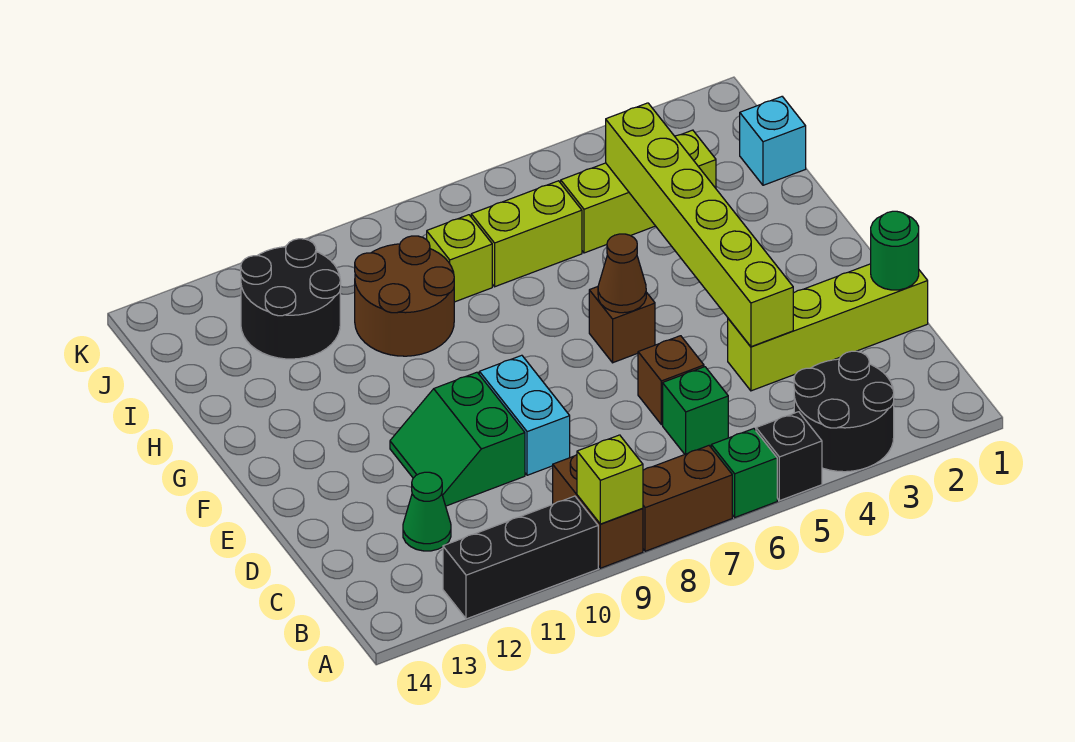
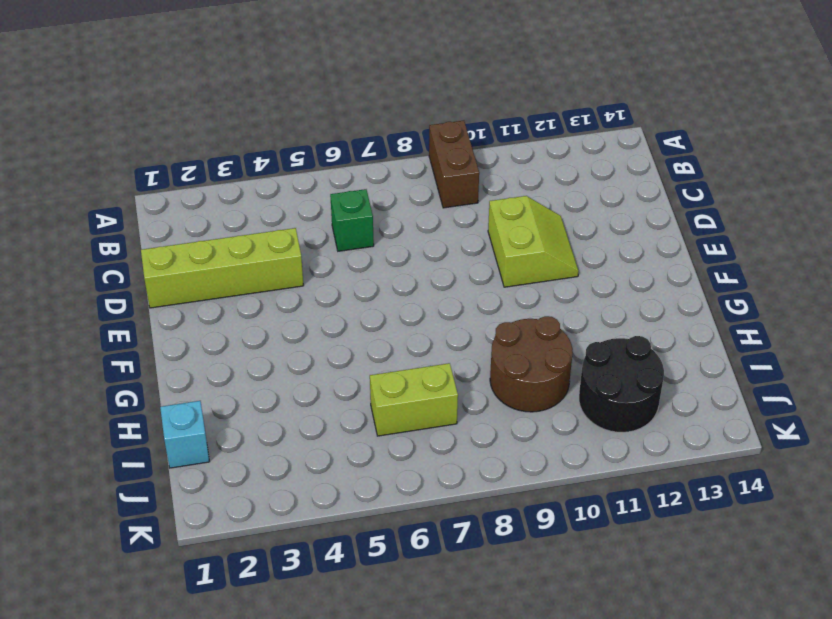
lime slope D10:E11 level 1 top 10 -> green slope D10:E11 level 1 top 10
none -> black round brick A3:B4 level 1
none -> black brick A5 level 1
none -> green brick A6 level 1

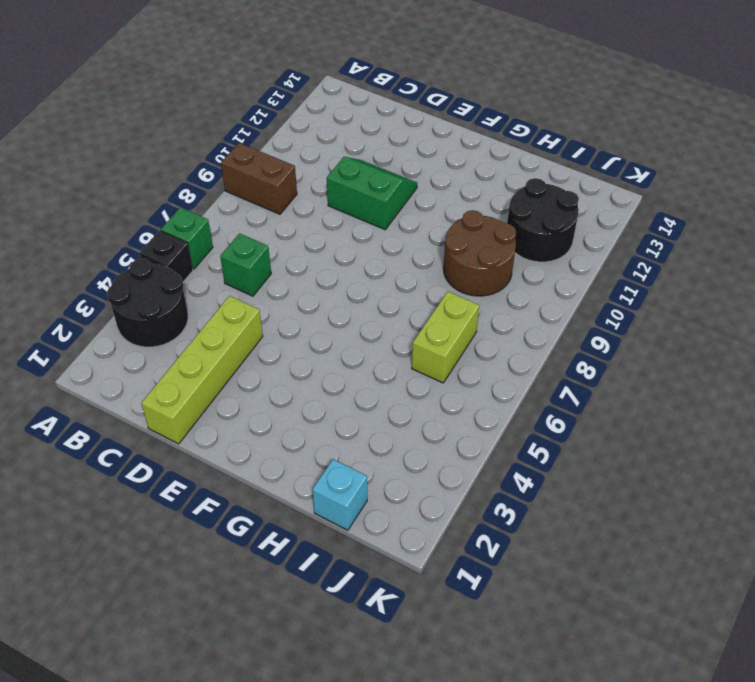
none -> brown brick A7:A8 level 1
none -> black brick A10:A12 level 1
none -> green cone C12 level 1

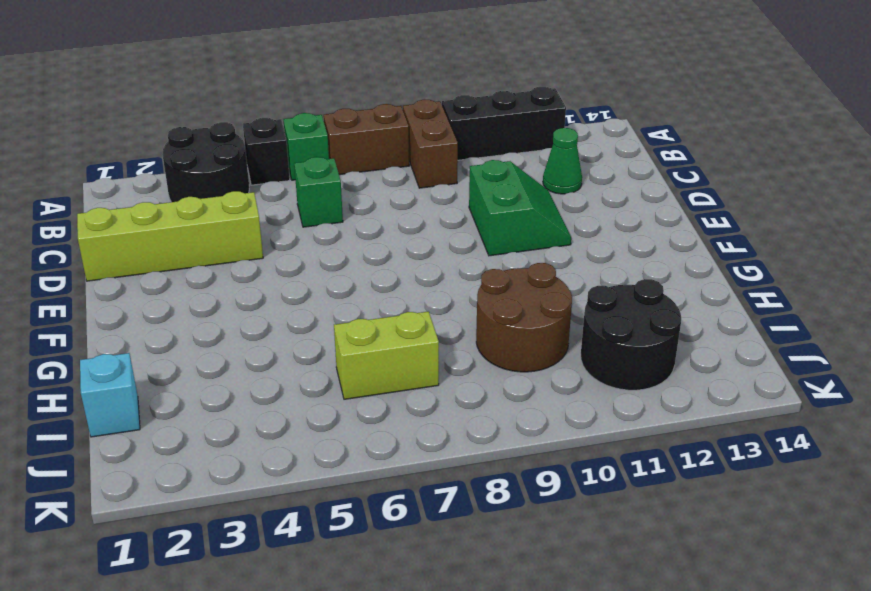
none -> brown brick D6 level 1
none -> cyan brick D9:E9 level 1
none -> brown brick F6 level 1

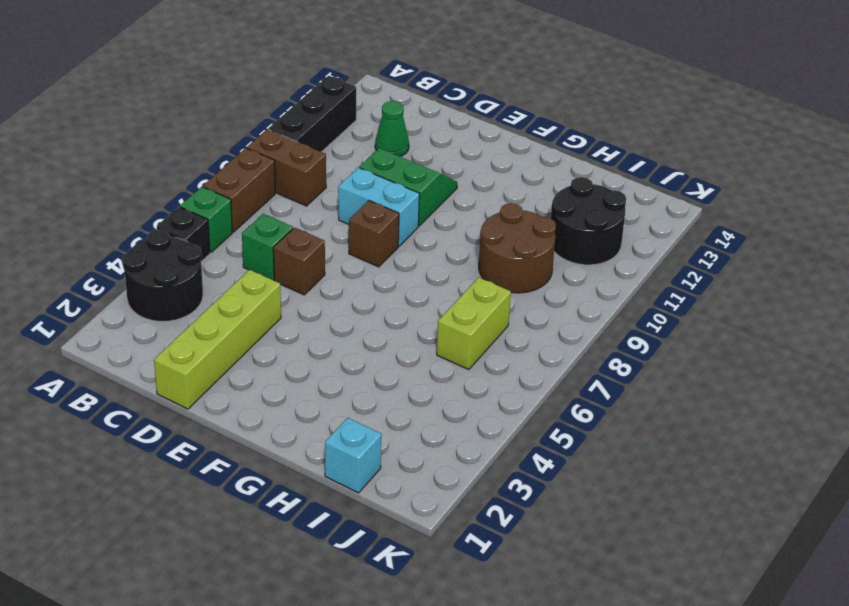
brown brick E8 level 1 -> brown brick F6 level 1
none -> lime brick I3:I5 level 1
none -> lime brick I8 level 1
none -> lime brick A9 level 2

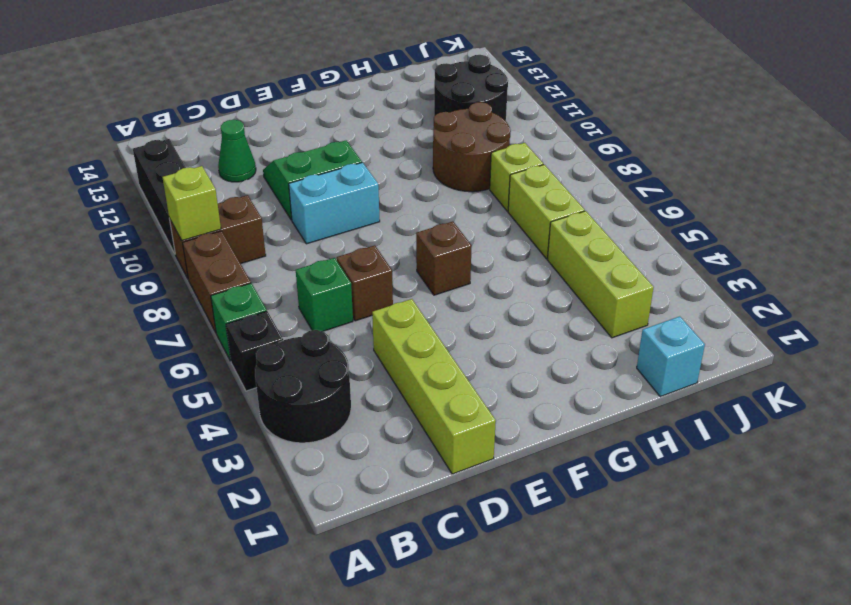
none -> green round brick D1 level 2
none -> lime brick D4:I4 level 2
none -> brown cone F6 level 2

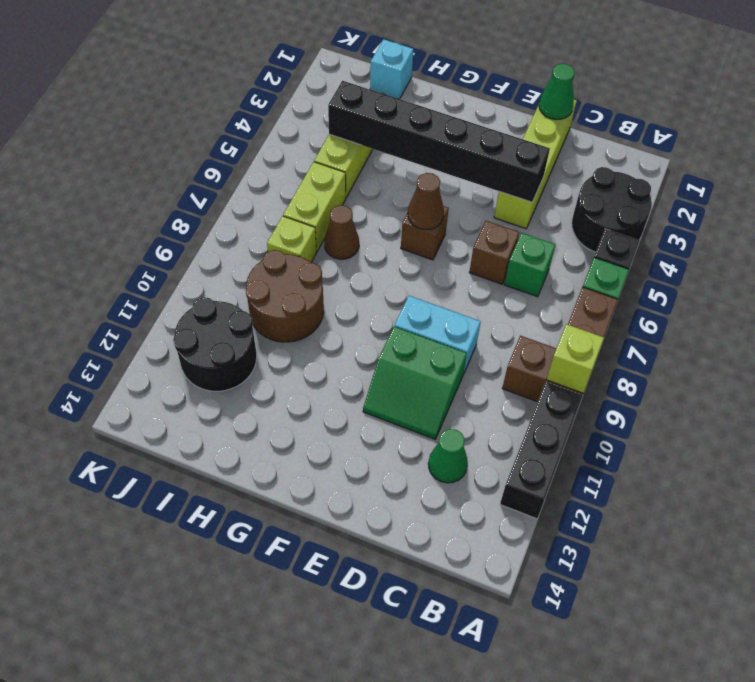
green cone D1 level 2 -> green round brick D1 level 2
black brick D4:I4 level 2 -> lime brick D4:I4 level 2
brown cone H7 level 1 -> none

